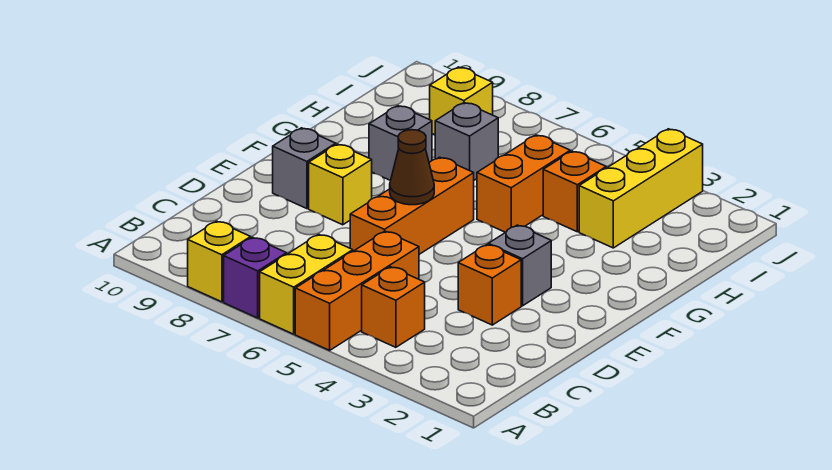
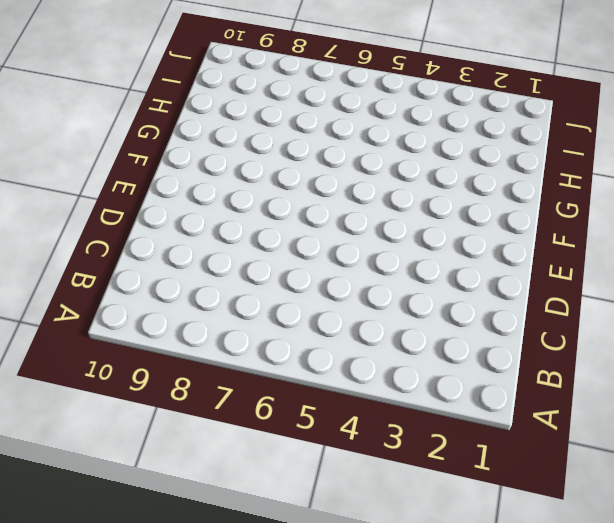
none -> orange brick A5:C5 level 1
none -> yellow brick A6:B6 level 1
none -> purple brick A7 level 1

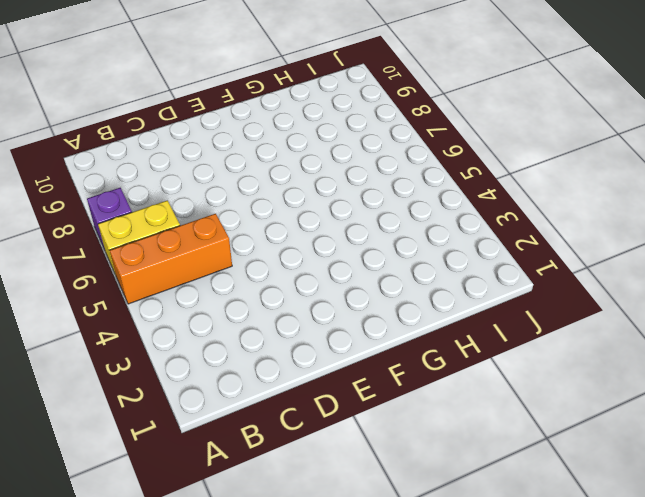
none -> yellow brick A8 level 1
none -> orange brick B4 level 1
none -> orange brick D3 level 1

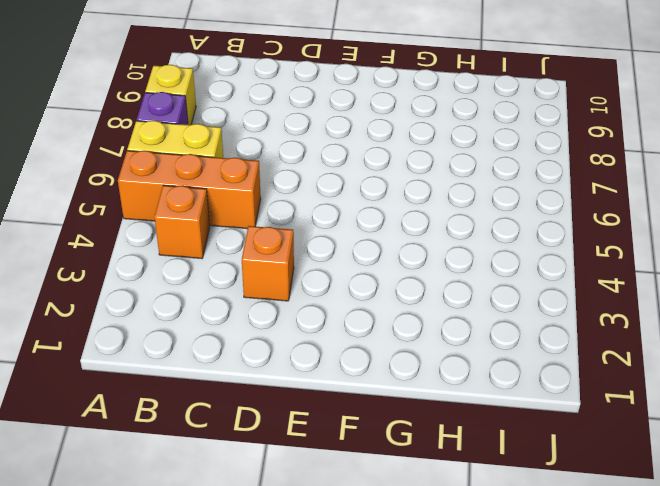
none -> orange brick D6:F6 level 1
none -> grey brick E3 level 1
none -> yellow brick E8 level 1

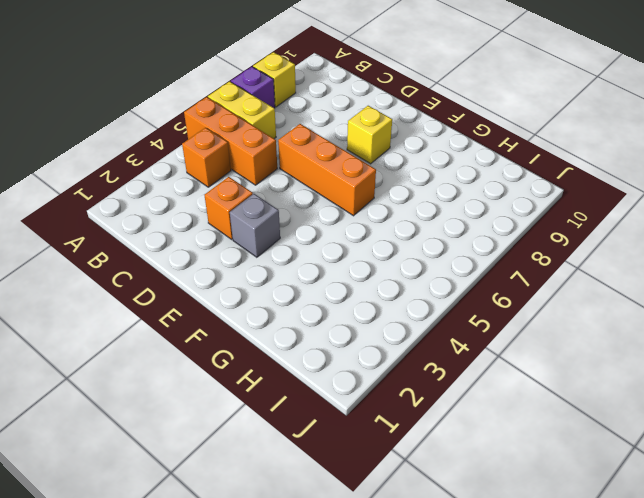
none -> grey brick E9 level 1
none -> orange brick G5:H5 level 1
none -> grey brick G8 level 1

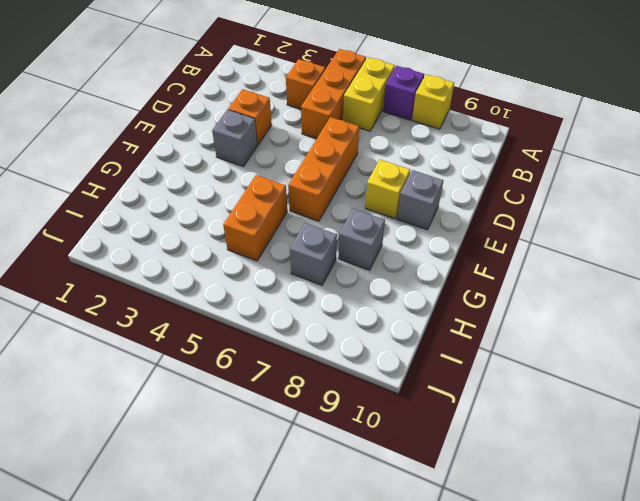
none -> yellow brick H3:J3 level 1
none -> orange brick H4 level 1
none -> yellow brick I8 level 1

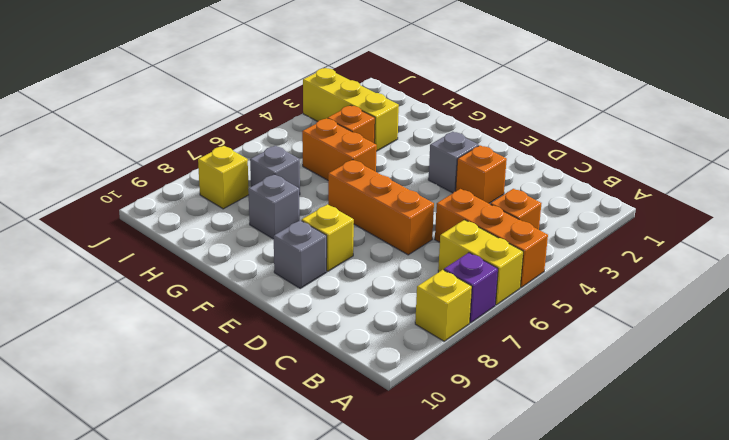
none -> brown cone E6 level 2

